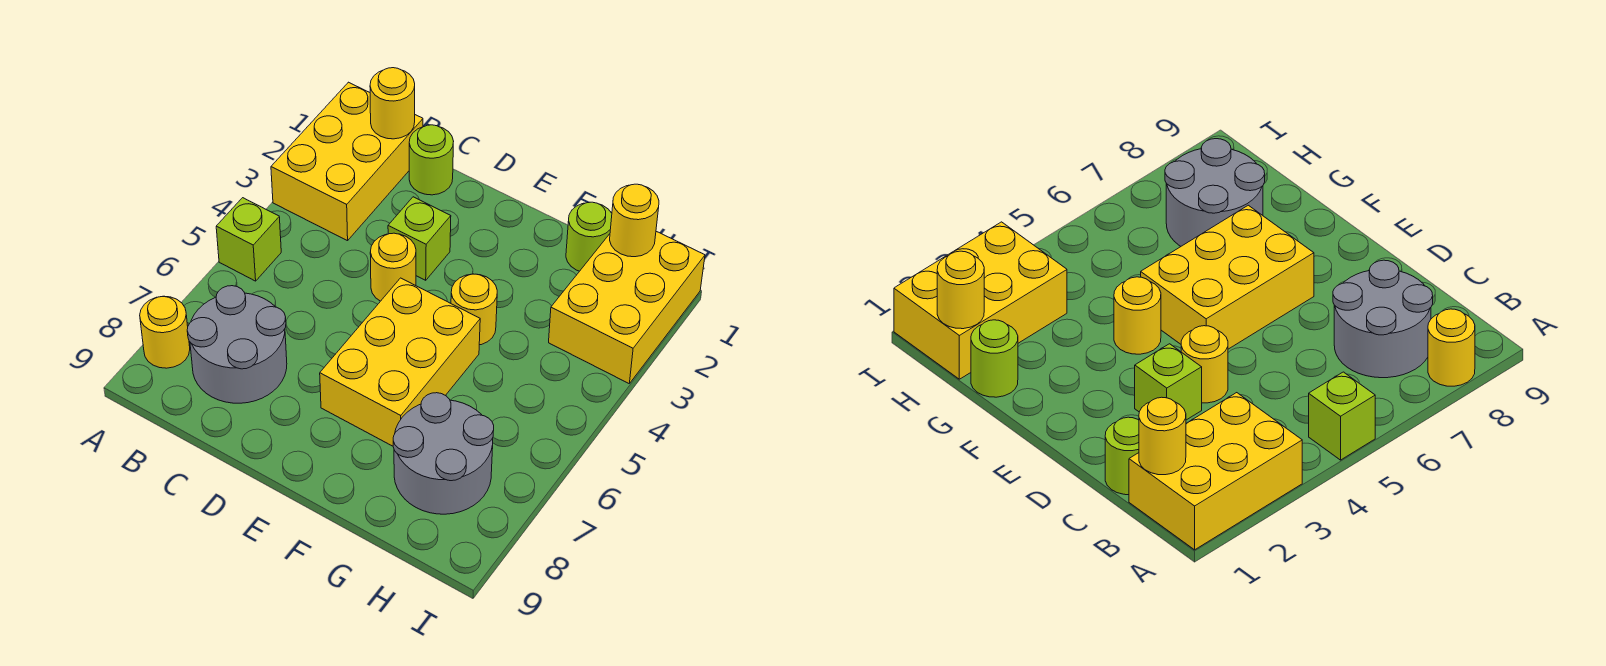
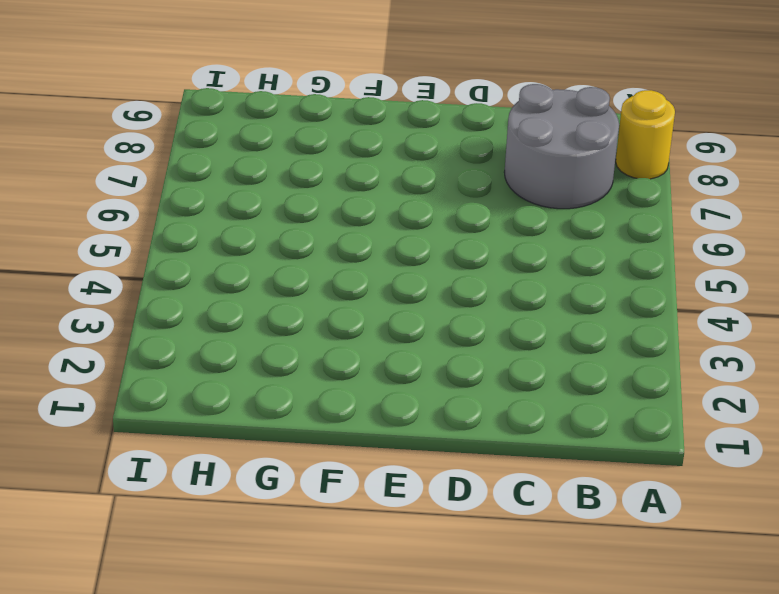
none -> yellow brick A1:B3 level 1
none -> lime brick A5 level 1
none -> lime round brick C1 level 1

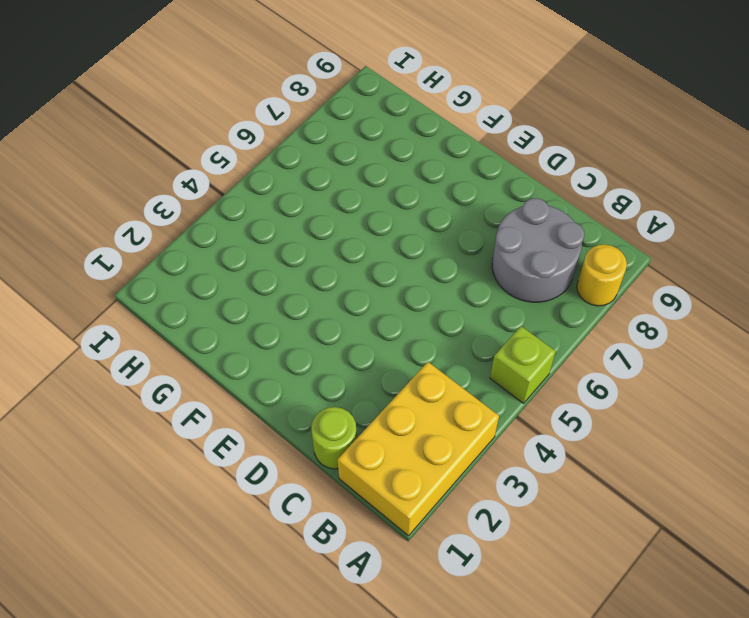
none -> lime brick D3 level 1
none -> yellow round brick D4 level 1
none -> yellow brick E5:F7 level 1

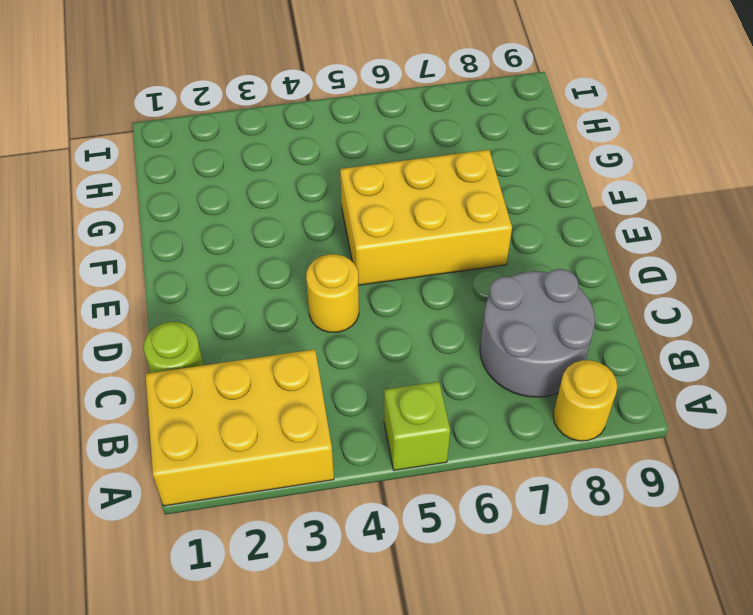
none -> lime brick D3 level 1
none -> yellow round brick F4 level 1
none -> lime round brick G1 level 1

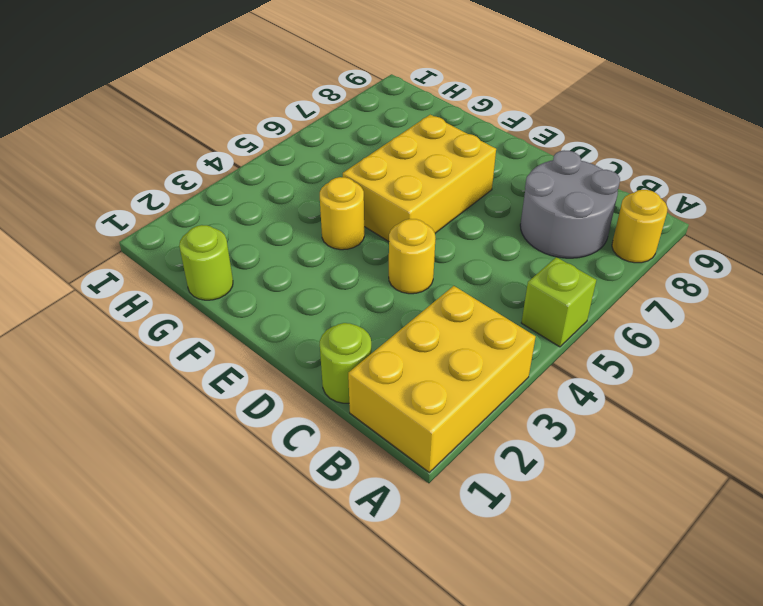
none -> lime brick D3 level 1
none -> grey round brick G7:H8 level 1
none -> yellow brick H1:I3 level 1

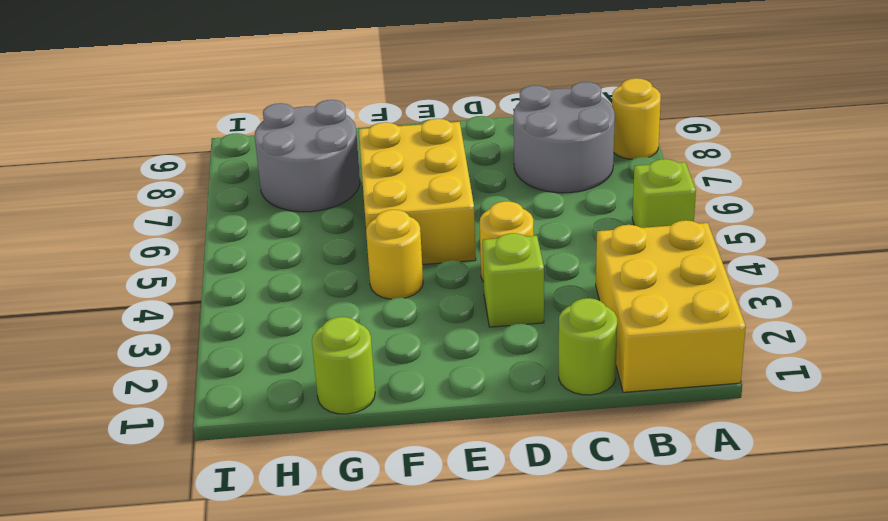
none -> yellow brick H1:I3 level 1
none -> yellow round brick B1 level 2
none -> yellow round brick H1 level 2

